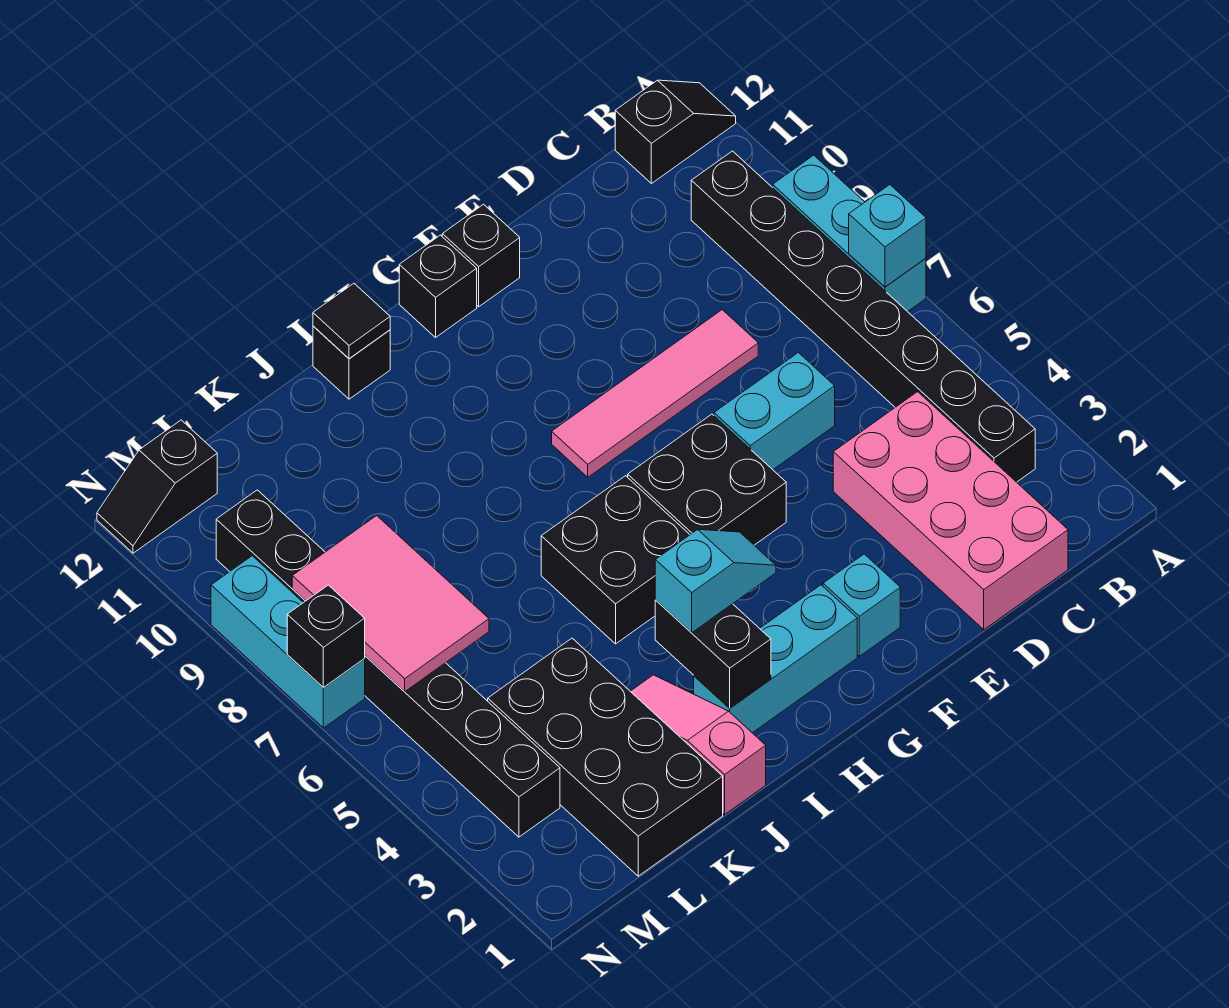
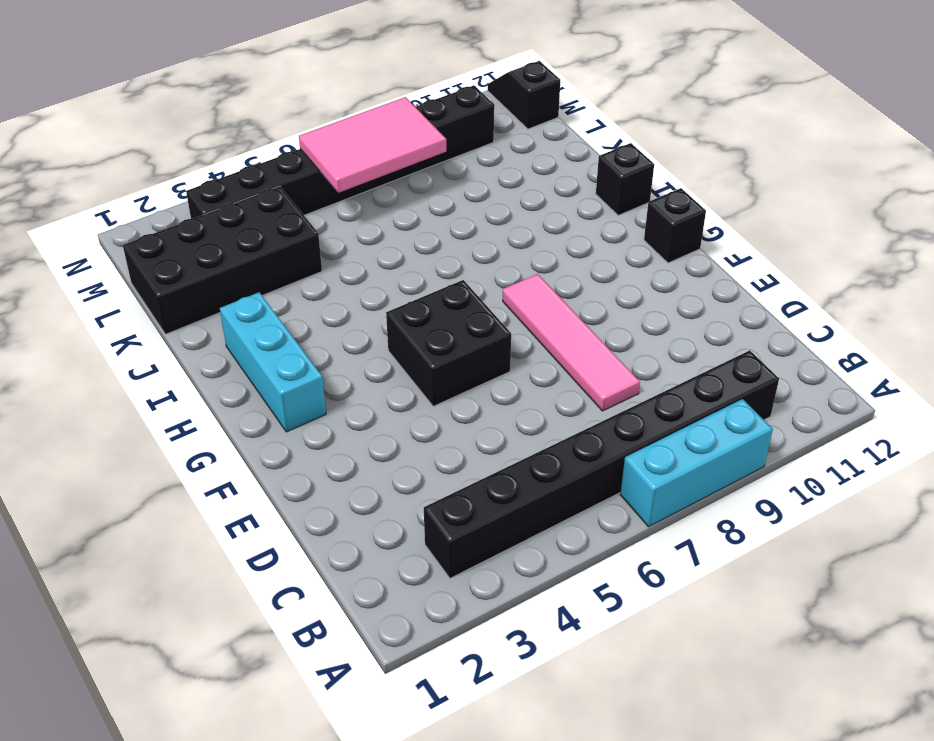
none -> black slope A12:B12 level 1 top B
none -> pink brick C1:D4 level 1
none -> cyan brick D6:E6 level 1

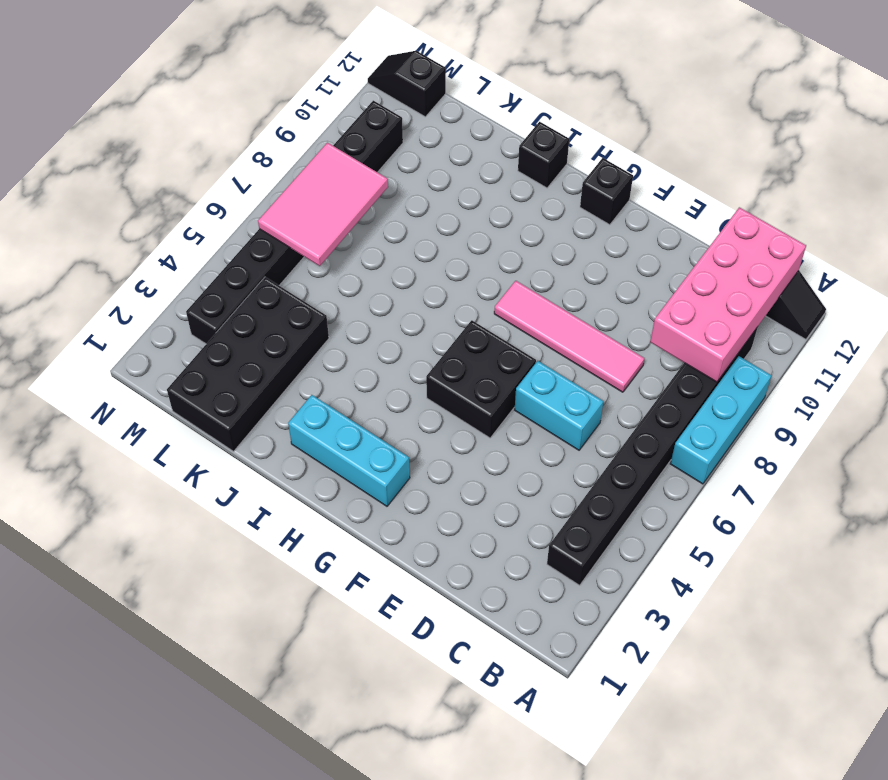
pink brick B9:C12 level 2 -> pink brick C1:D4 level 1
none -> cyan brick F2 level 1
none -> black brick F12 level 1
none -> black brick H5:I6 level 1

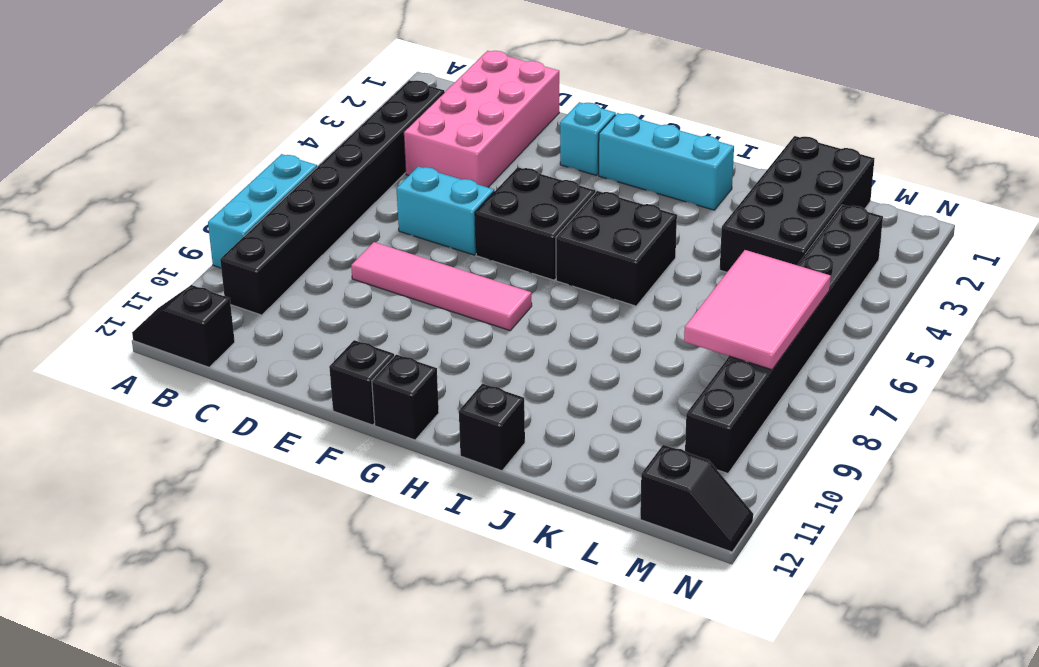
none -> pink slope J1:J3 level 1 top 1
none -> cyan brick N7:N9 level 1
none -> cyan brick A7 level 2

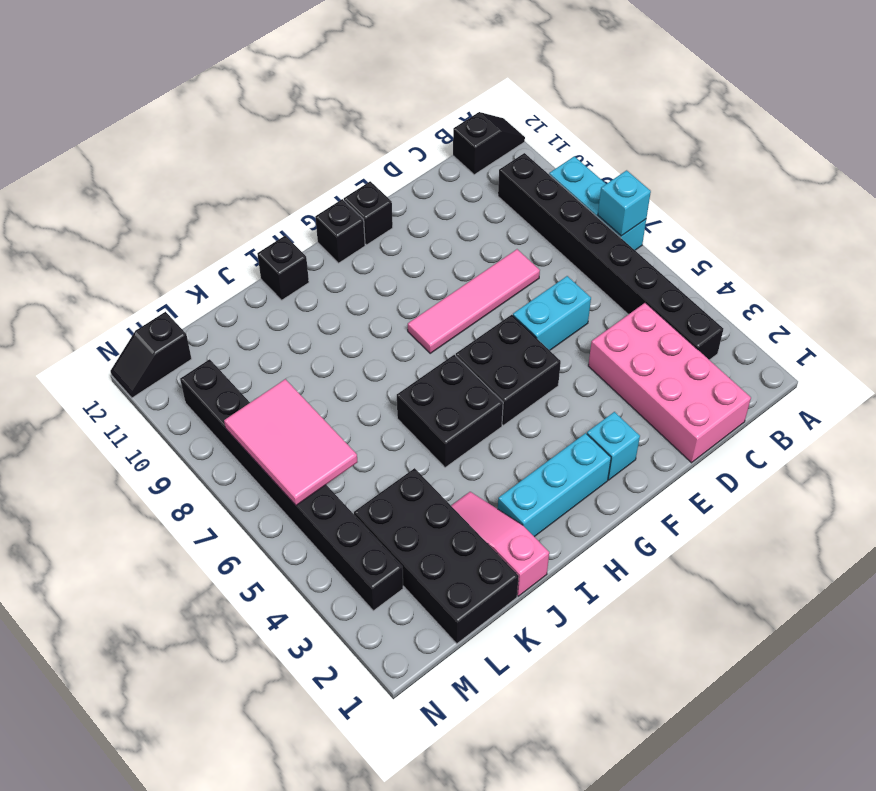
none -> cyan brick N7:N9 level 1
none -> black brick I2:I3 level 2
none -> black tile I12 level 2

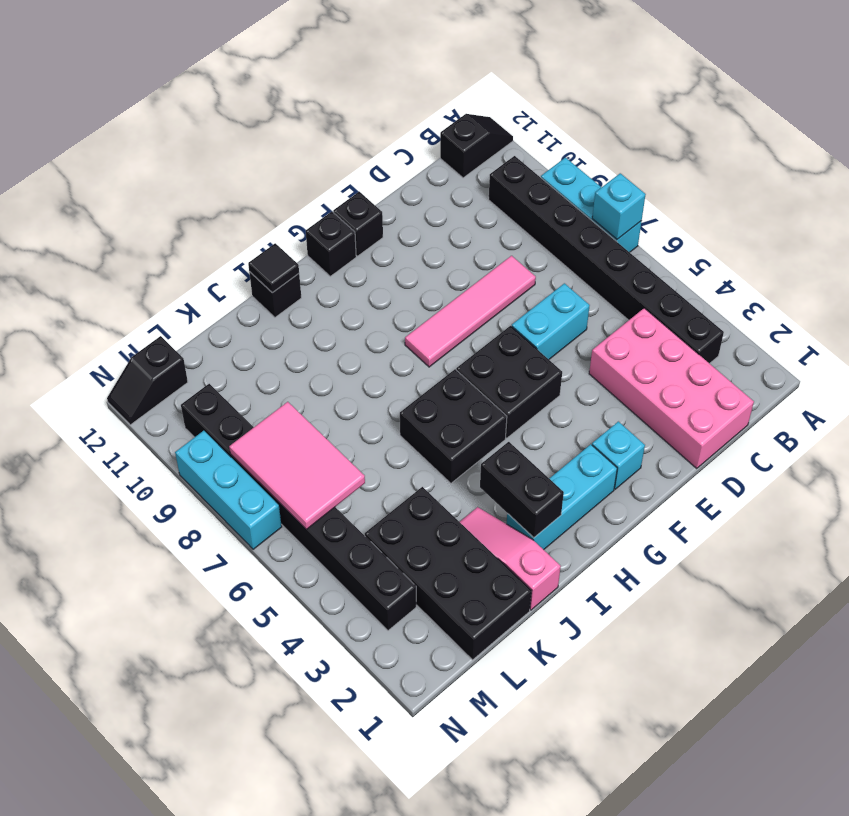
none -> black brick N7 level 2
none -> cyan slope H3:I3 level 3 top I

